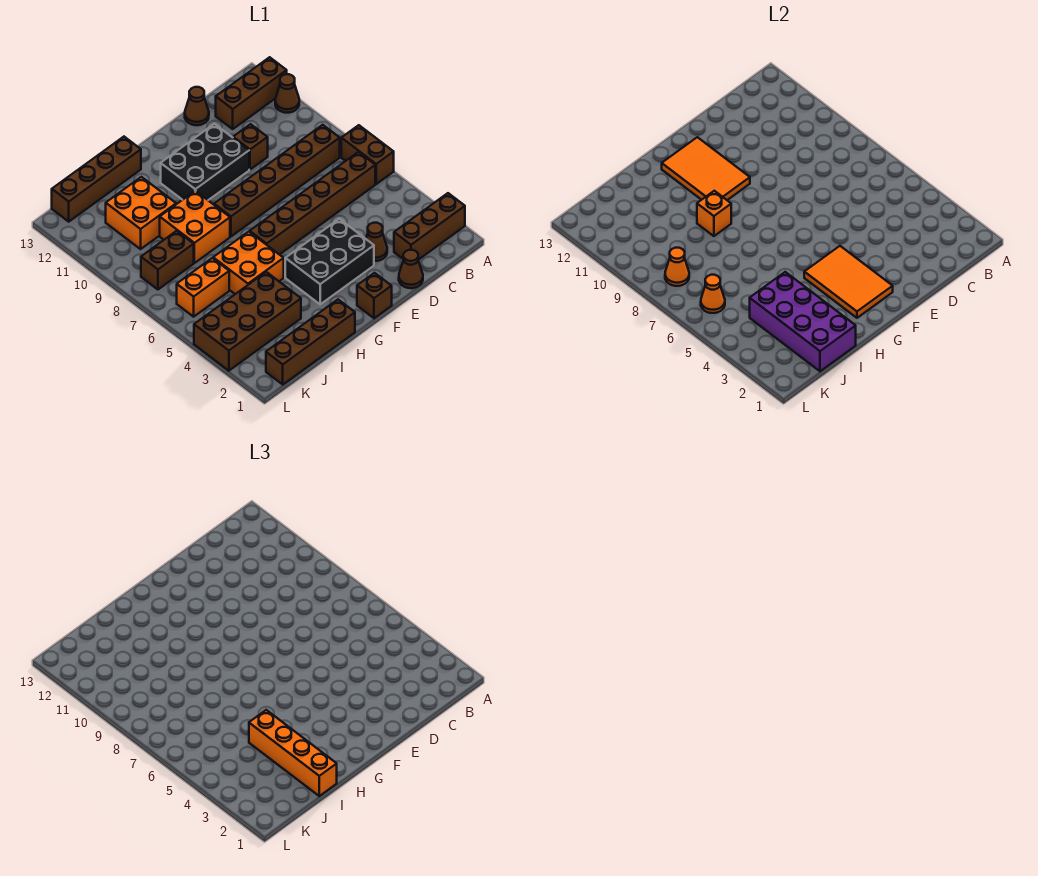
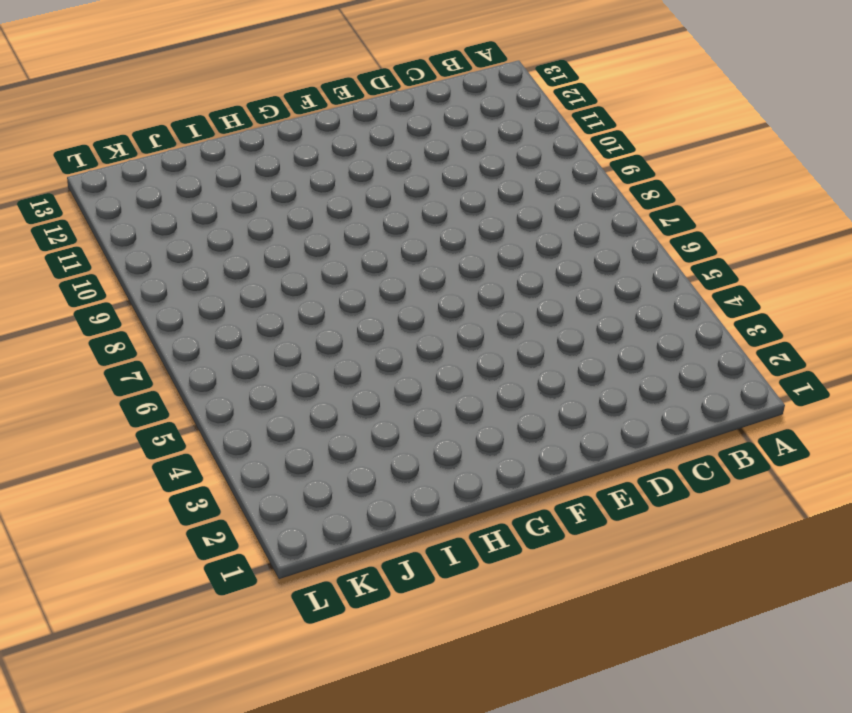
none -> brown brick A2:C2 level 1
none -> brown brick A6:A7 level 1
none -> brown cone A11 level 1

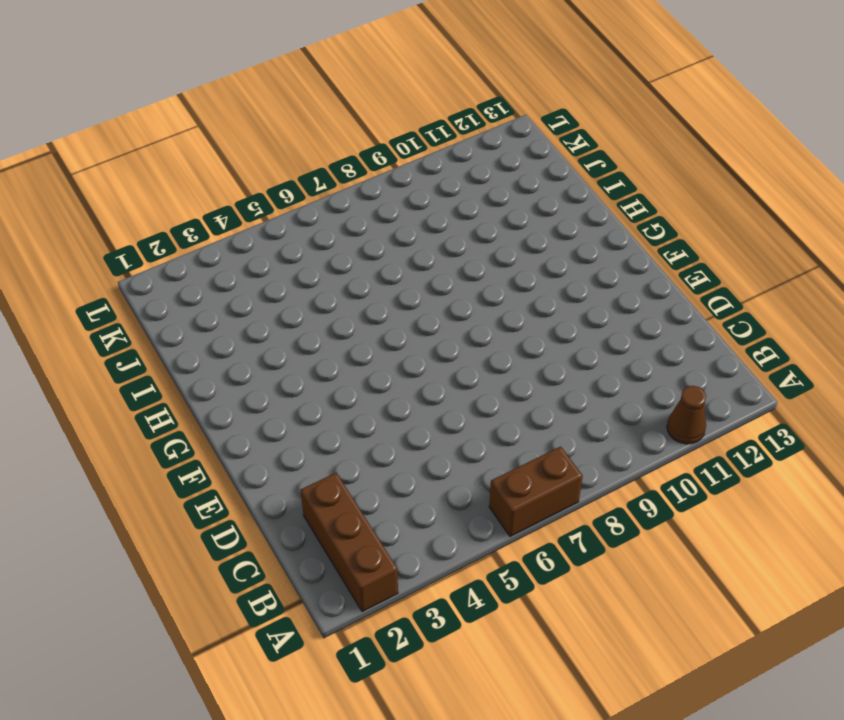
none -> brown brick A12:C12 level 1
none -> brown brick B6:G6 level 1
none -> brown brick B8:G8 level 1

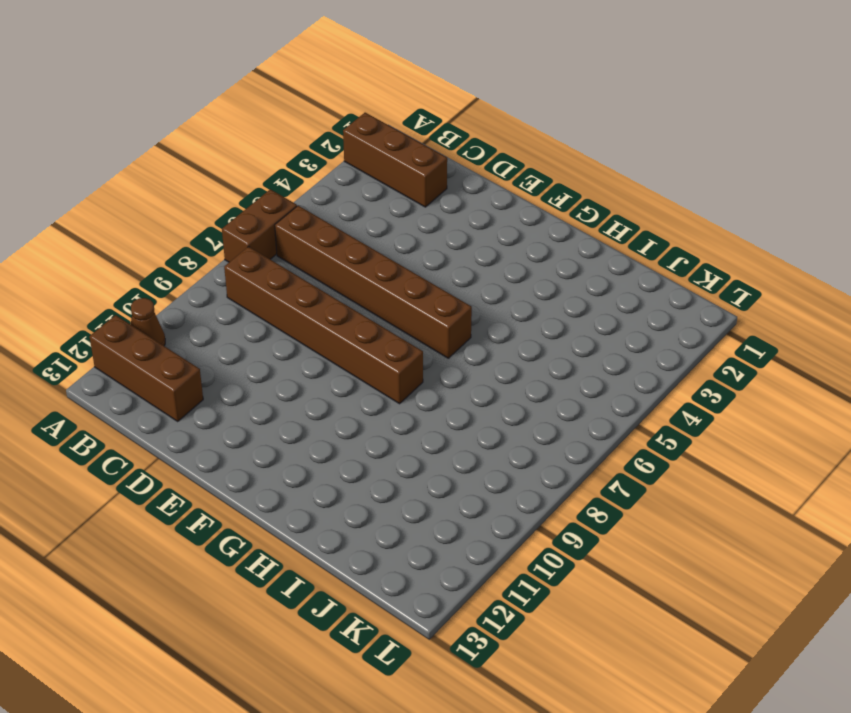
none -> brown cone D1 level 1
none -> brown cone D3 level 1
none -> brown brick D10 level 1

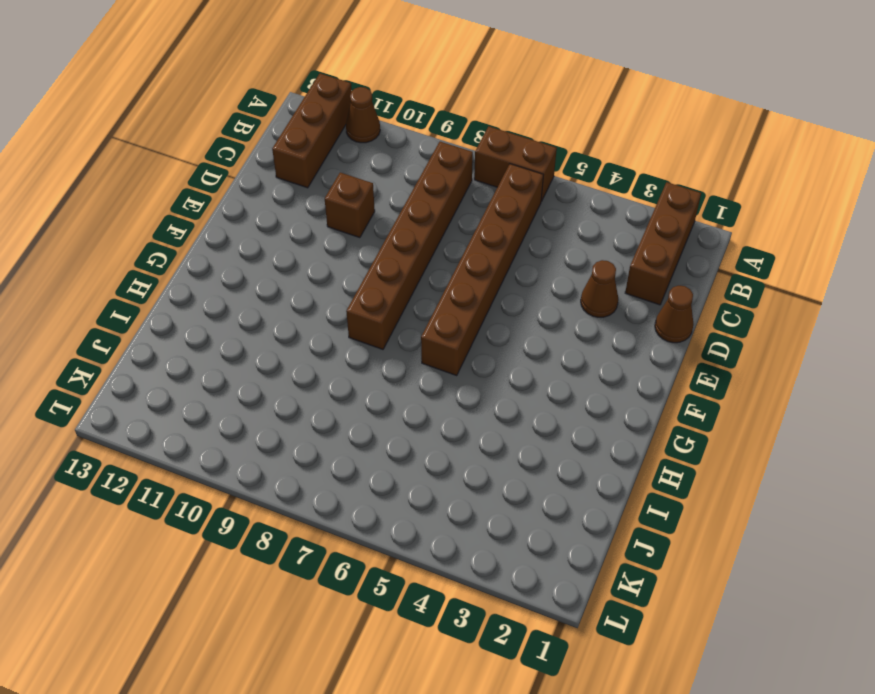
none -> brown cone D13 level 1
none -> black brick E3:G4 level 1
none -> black brick E10:G11 level 1

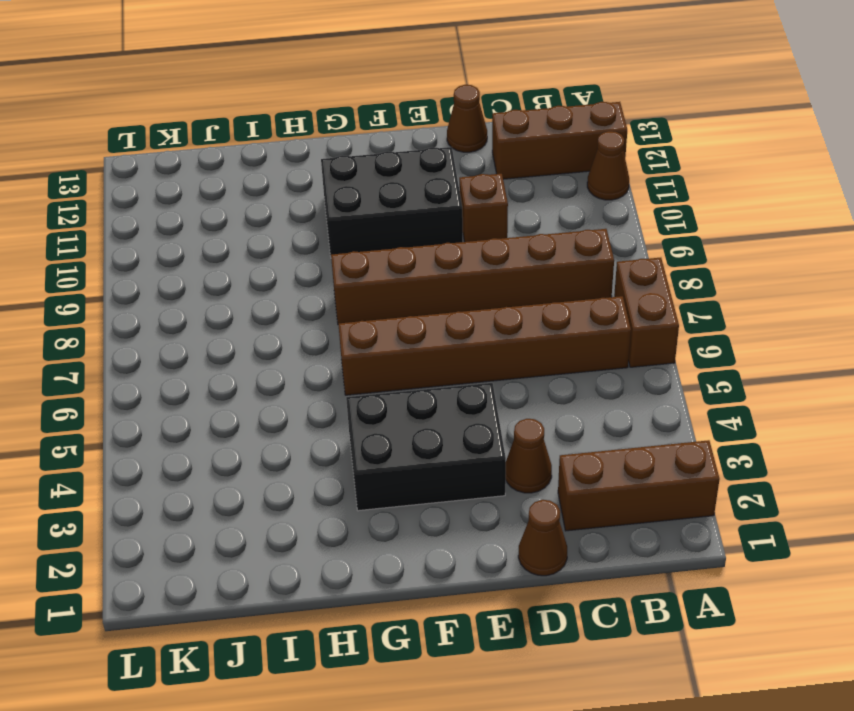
none -> brown brick F1 level 1
none -> brown brick H1:K1 level 1
none -> orange brick H5:I6 level 1

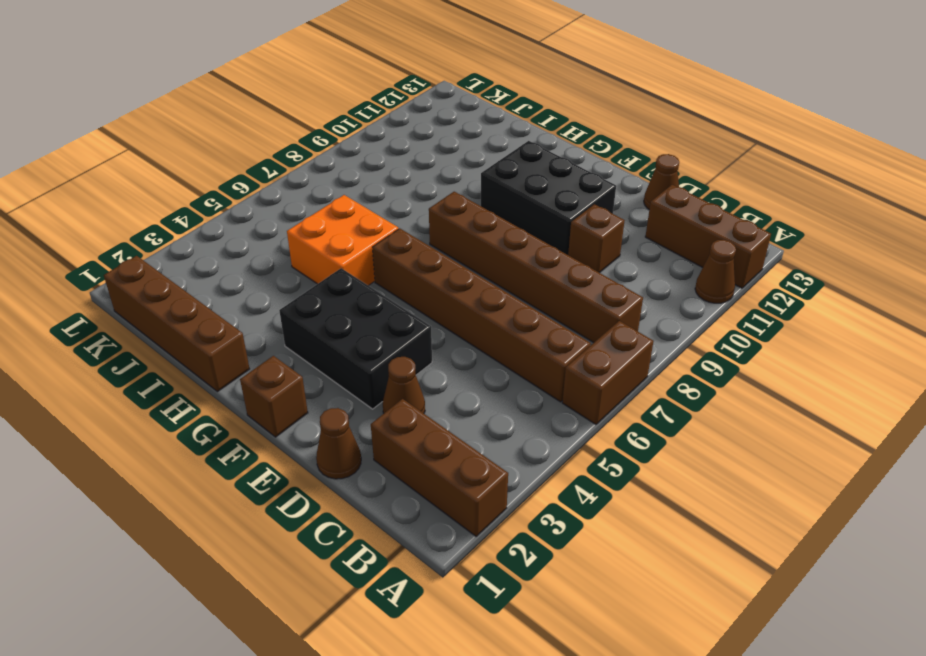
none -> orange brick H8:I9 level 1
none -> brown brick H13:K13 level 1
none -> brown brick I3:L4 level 1

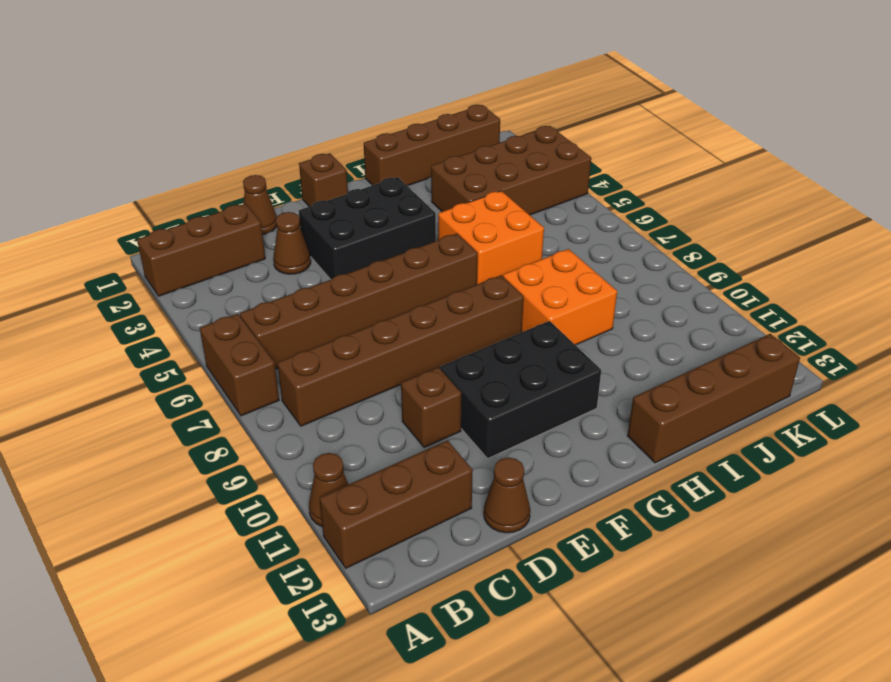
none -> orange brick I10:J11 level 1
none -> orange brick J6:K6 level 1
none -> brown brick J8:K8 level 1

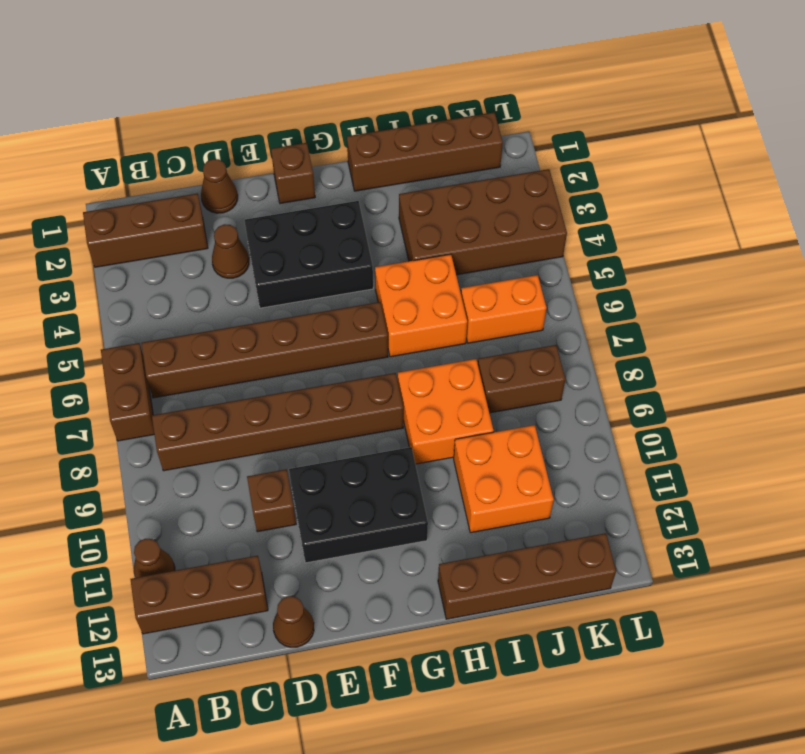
none -> orange tile F2:G4 level 2
none -> orange tile F10:G12 level 2
none -> orange brick H9 level 2

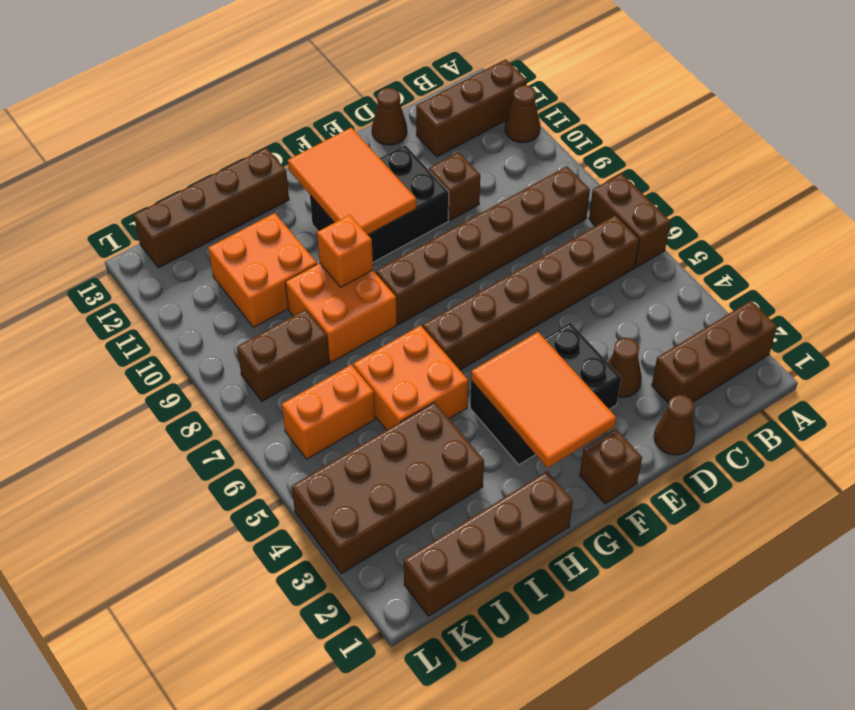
none -> purple brick I1:J4 level 2
none -> orange cone K6 level 2
none -> orange cone K8 level 2

